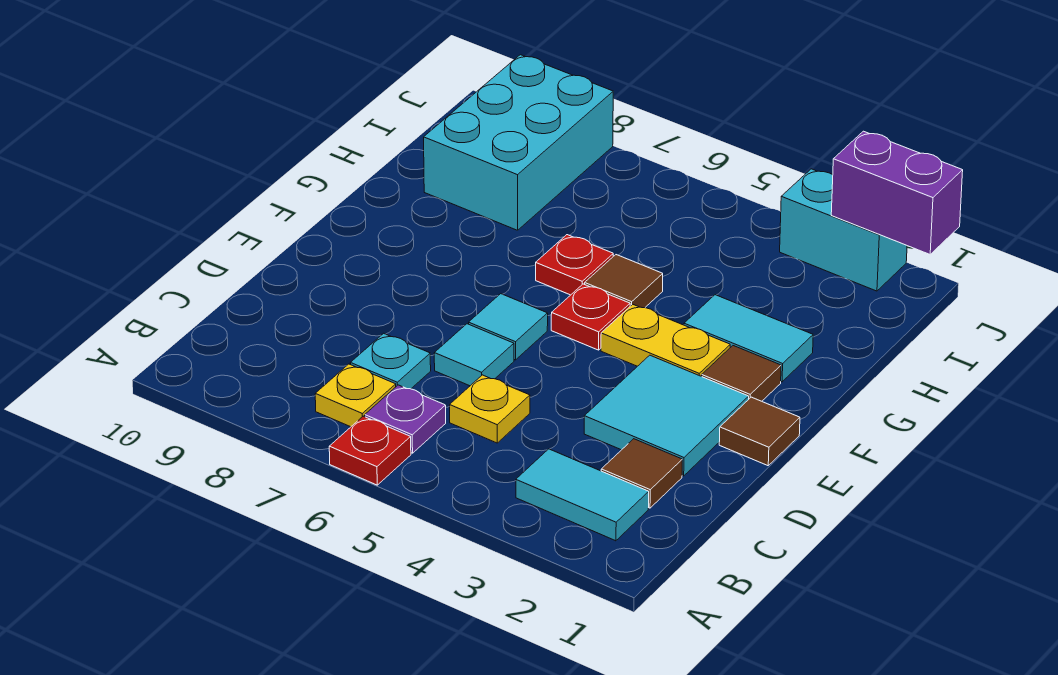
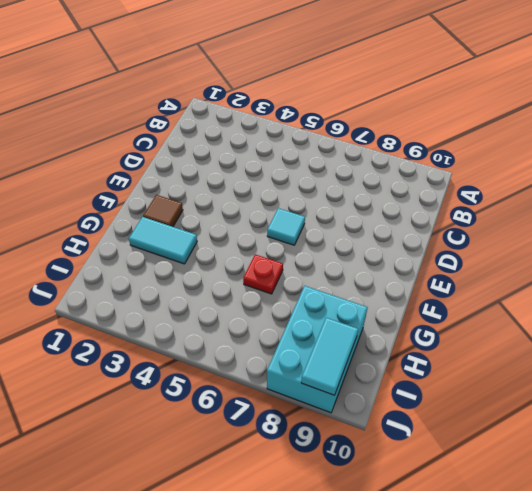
cyan tile I9:J9 level 2 -> cyan tile B2:B3 level 1
none -> red plate A6 level 1
none -> purple plate B6 level 1
none -> yellow plate B7 level 1

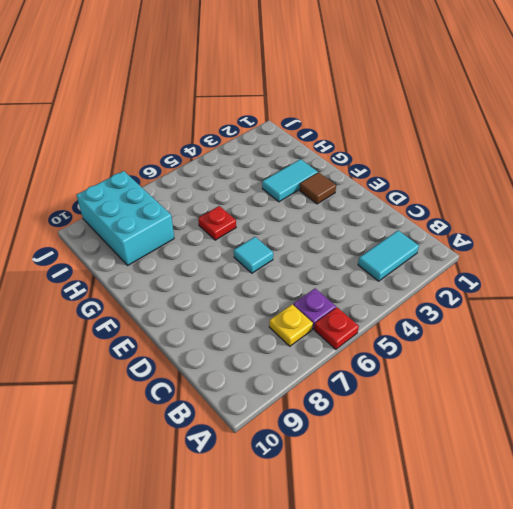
none -> brown tile C2 level 1
none -> yellow plate C5 level 1
none -> cyan plate C7 level 1

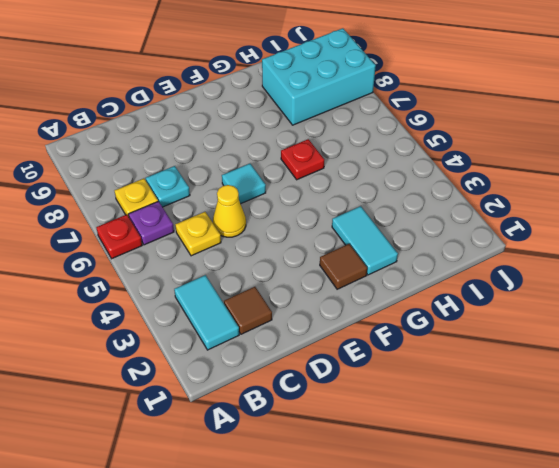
yellow cone D5 level 1 -> none
none -> cyan tile D2:E3 level 1
none -> cyan tile D6 level 1
none -> brown tile E1 level 1

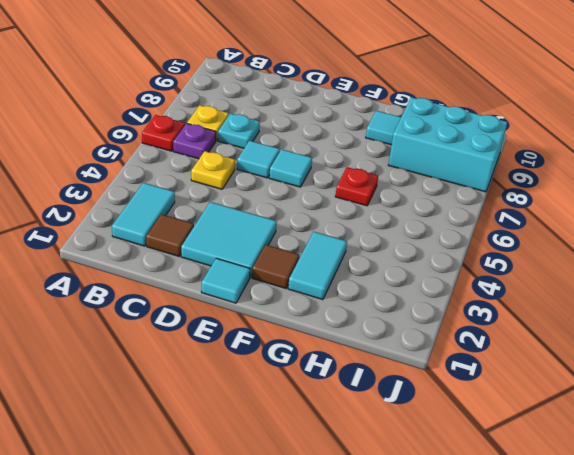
cyan tile E1 level 1 -> brown tile E1 level 1
cyan tile G9 level 1 -> none
none -> yellow plate F3:F4 level 1
none -> red plate F5 level 1
none -> brown tile G5 level 1

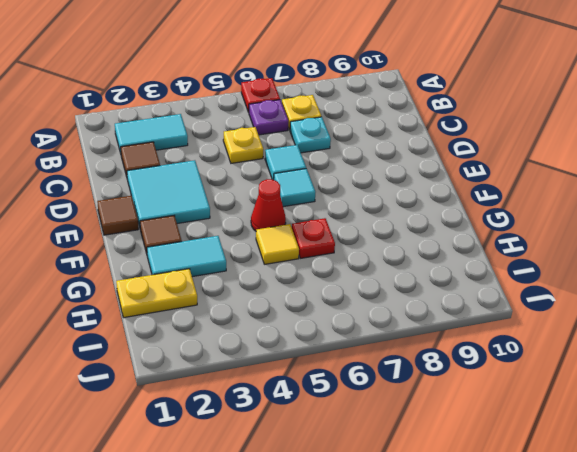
red cone F5 level 1 -> red plate F5 level 1
yellow tile G5 level 1 -> brown tile G5 level 1
yellow plate H1:H2 level 1 -> yellow plate F3:F4 level 1
none -> cyan brick H8:J9 level 1
none -> cyan brick J2:J3 level 1
none -> purple brick J1:J2 level 2

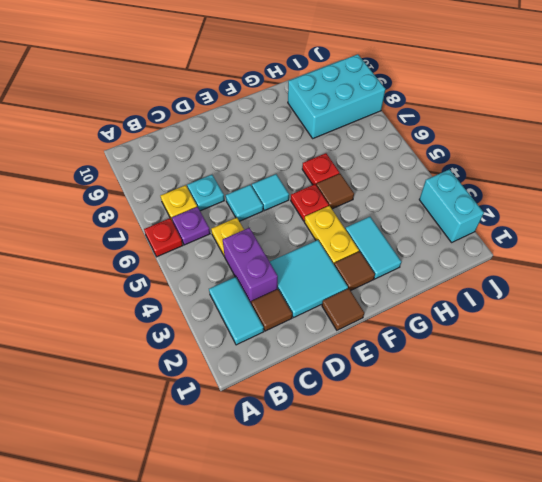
purple brick C3:C4 level 1 -> purple brick J1:J2 level 2

